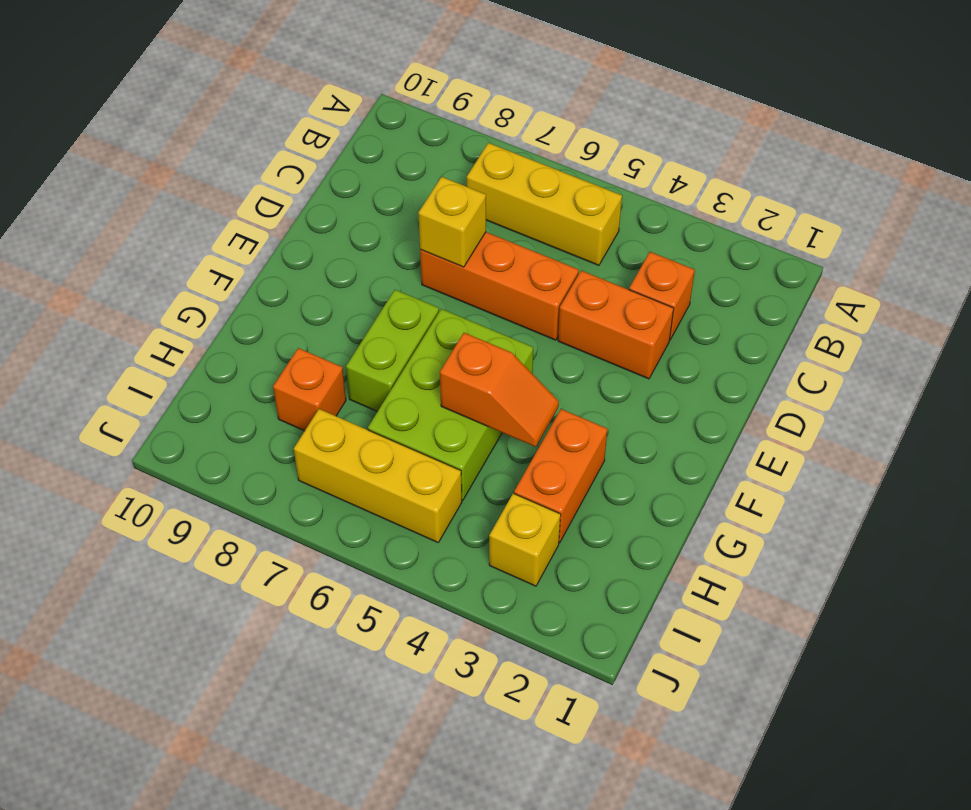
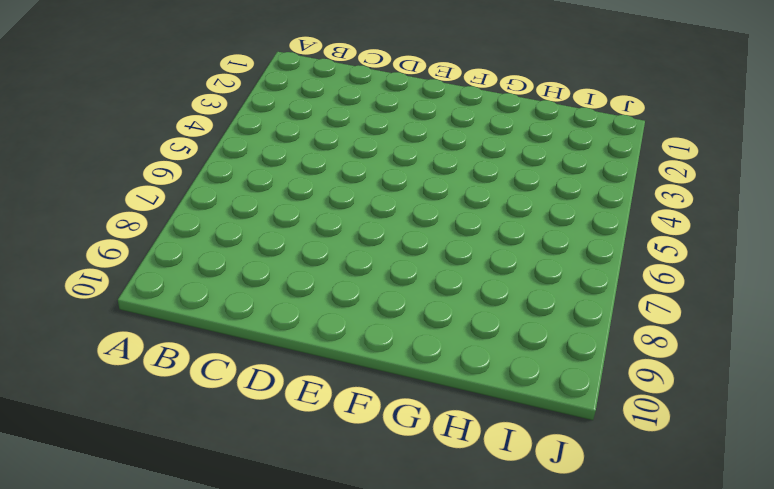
none -> yellow brick B5:B7 level 1
none -> orange brick C3 level 1
none -> orange brick D3:D4 level 1

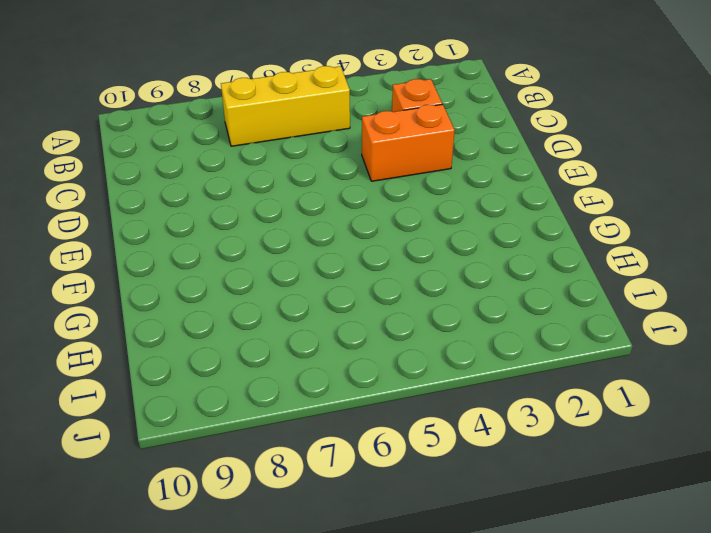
none -> orange brick D5:D7 level 1
none -> lime brick F5:H6 level 1
none -> lime brick F7:G7 level 1

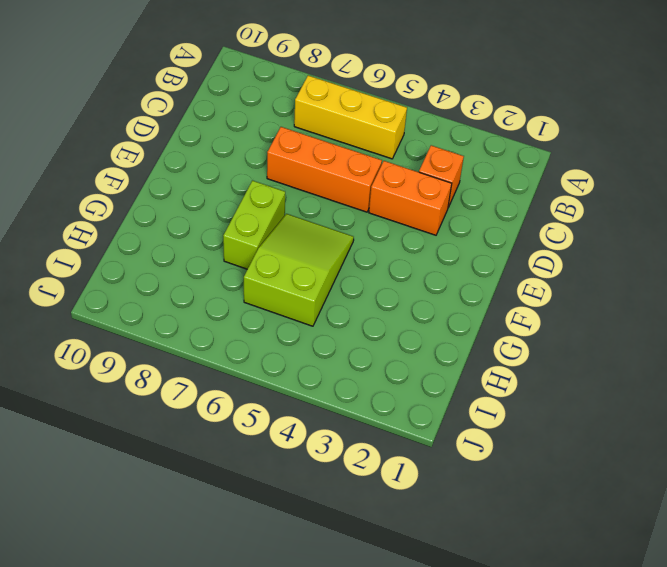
lime slope F5:H6 level 1 top H -> lime brick F5:H6 level 1
none -> orange brick G3:H3 level 1
none -> orange brick H8 level 1
none -> yellow brick I3 level 1

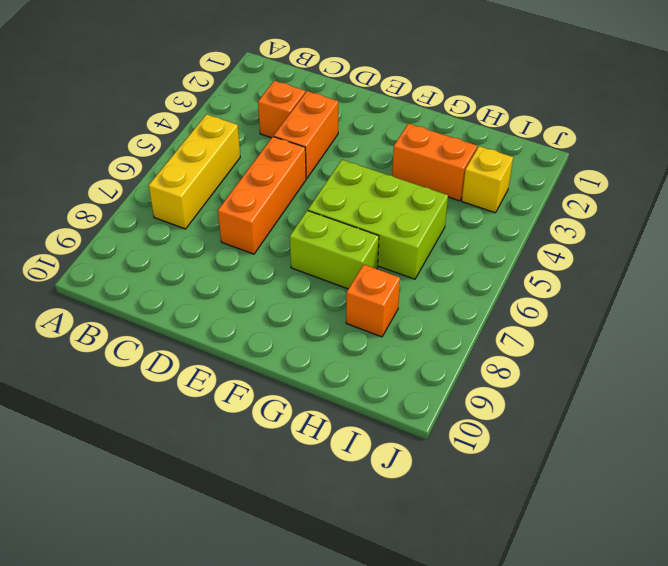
none -> yellow brick I5:I7 level 1
none -> yellow brick D7 level 2
none -> orange slope G4:G5 level 2 top 5

